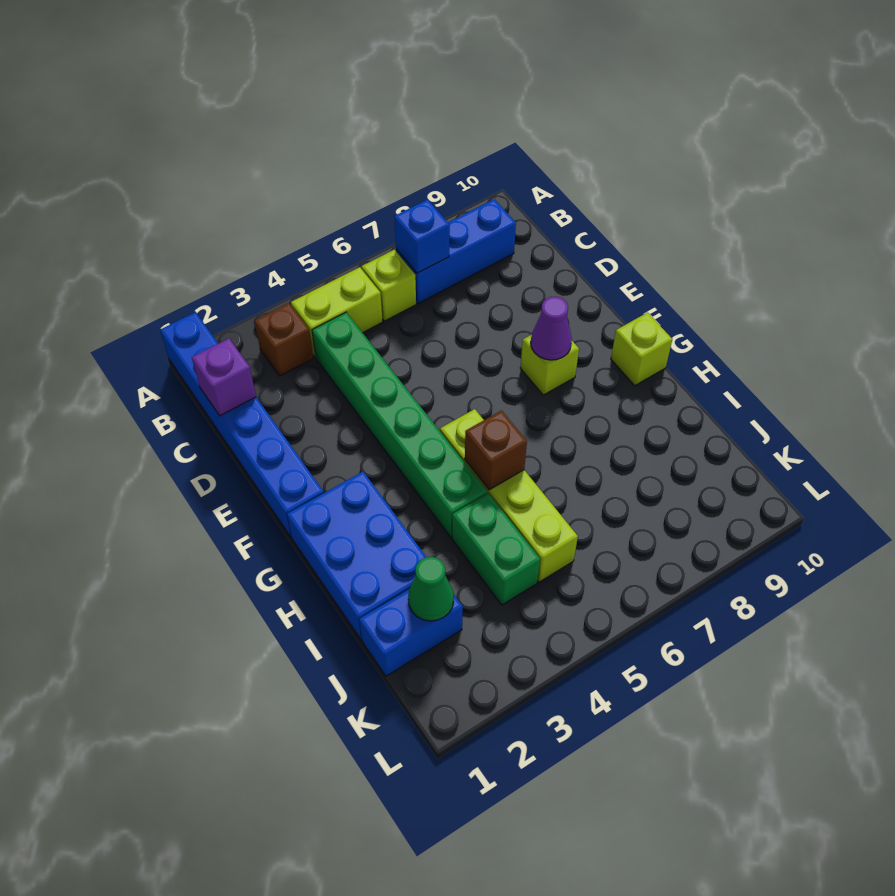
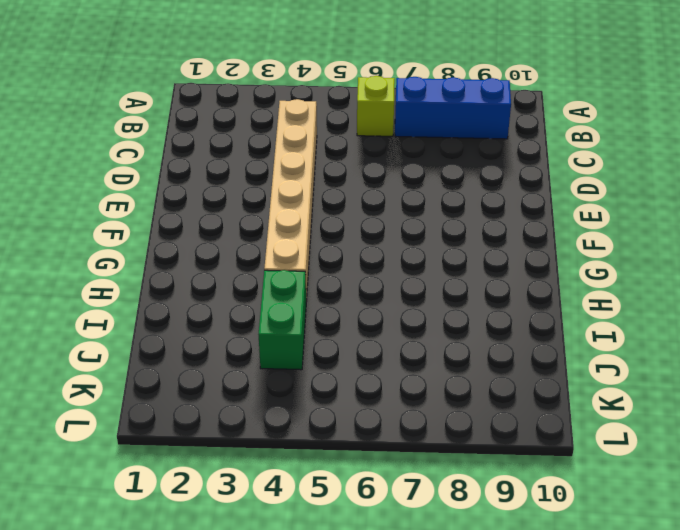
tan brick C4:H4 level 1 -> green brick C4:H4 level 1
none -> blue brick A1:F1 level 1
none -> brown brick B3 level 1
none -> lime brick B4:B5 level 1

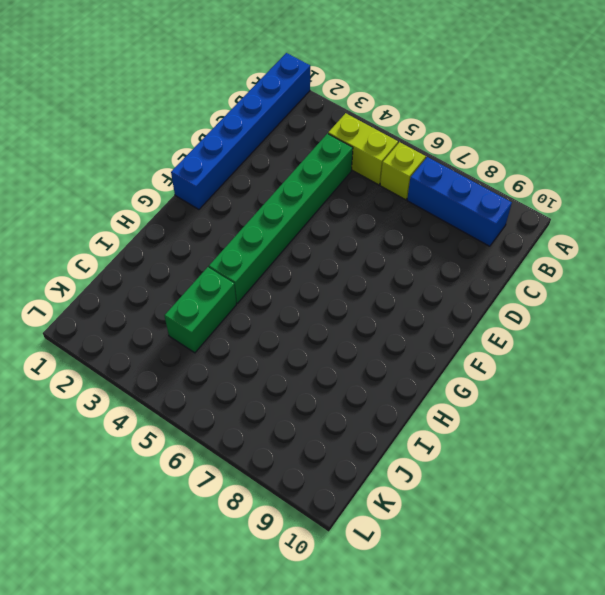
none -> brown brick B3 level 1
none -> lime brick F8 level 1
none -> blue brick G1:I2 level 1

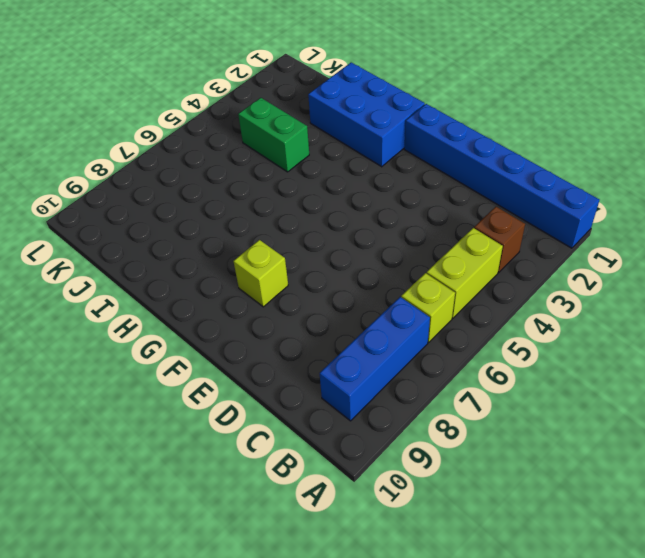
none -> green brick C4:H4 level 1
none -> lime brick G5:J5 level 1
none -> lime brick G10 level 1

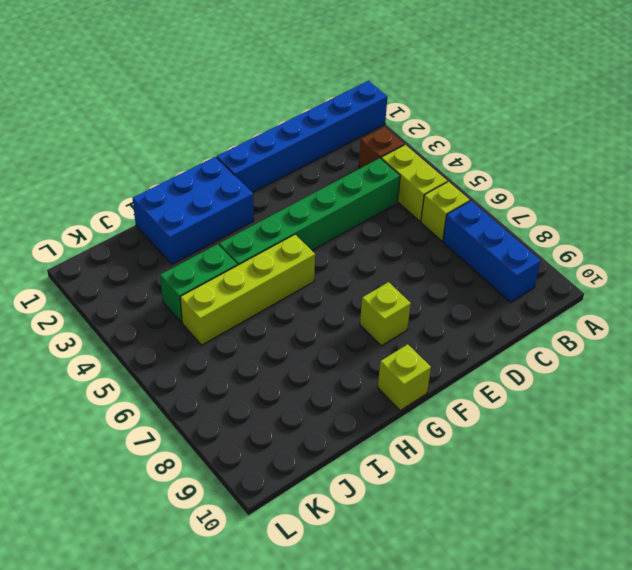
none -> blue brick J1:J2 level 1
none -> blue brick B7 level 2
none -> purple brick C1 level 2

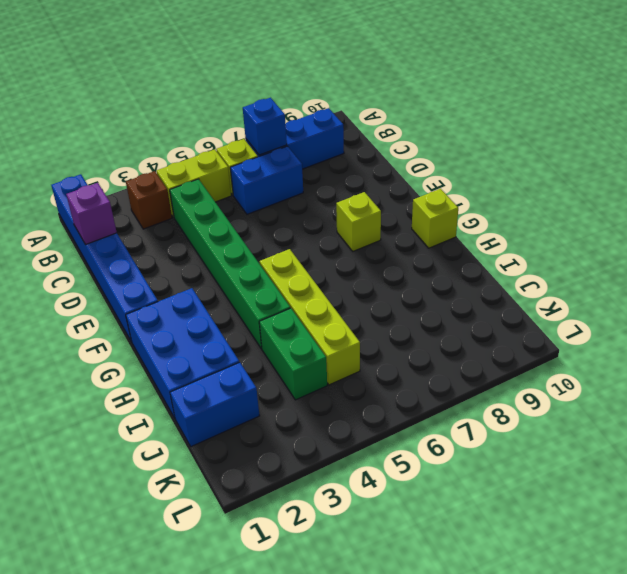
blue brick C6:C7 level 1 -> none
none -> purple cone F8 level 2
none -> brown brick H5 level 2
none -> green cone J2 level 2

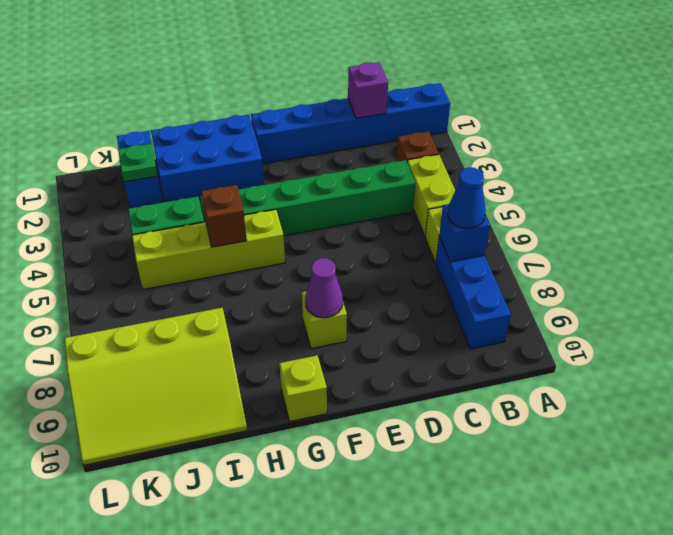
blue cone B7 level 3 -> none
lime slope I8:L10 level 1 top 8 -> none
green plate J2 level 2 -> green cone J2 level 2

